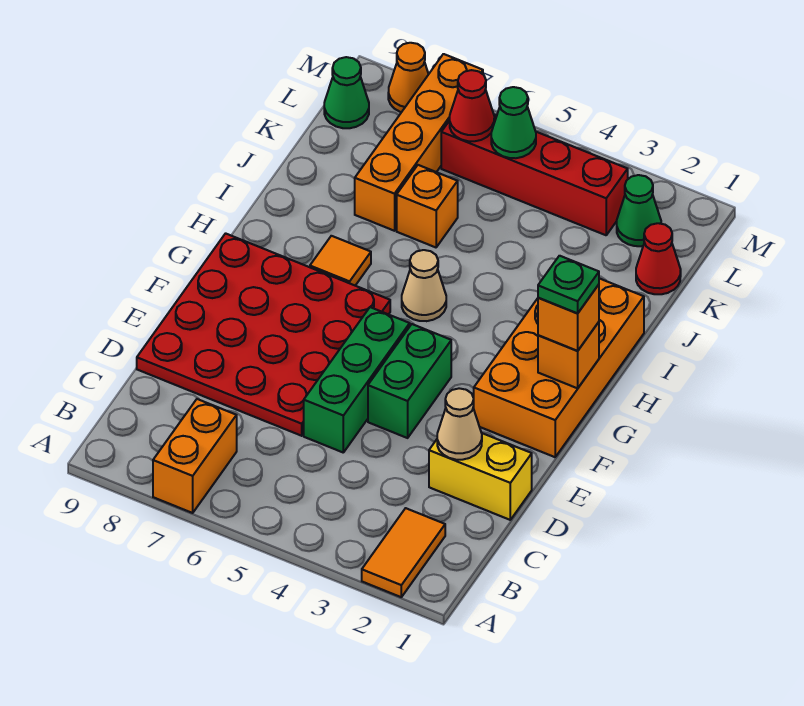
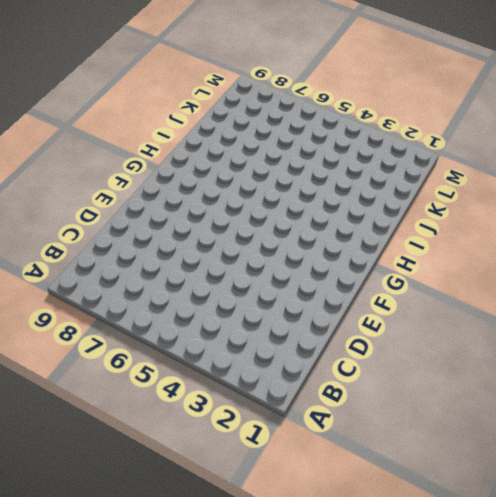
none -> orange tile A2:B2 level 1
none -> orange brick A7:B7 level 1
none -> yellow brick D1:D2 level 1

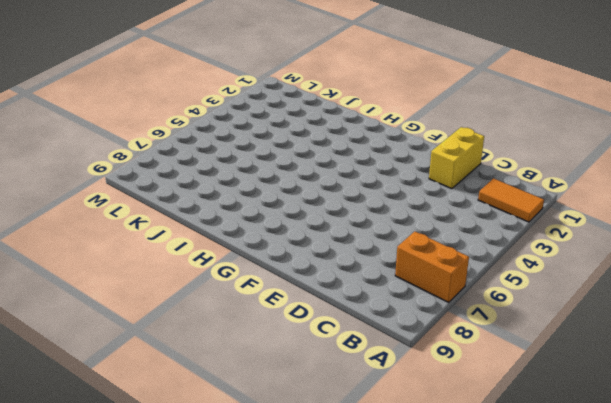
none -> green brick D5:F5 level 1
none -> red plate D6:G9 level 1
none -> green brick E4:F4 level 1

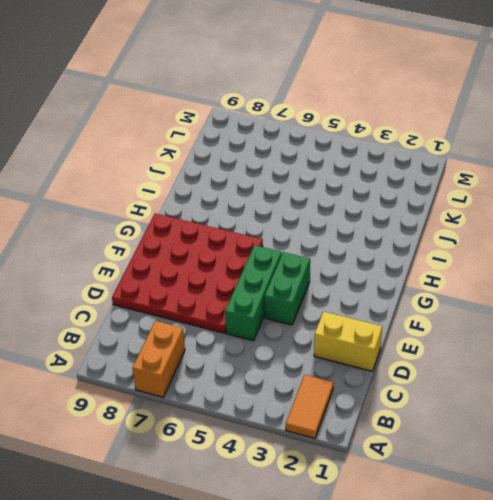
none -> orange brick F1:I2 level 1
none -> tan cone H5 level 1
none -> orange tile H7 level 1

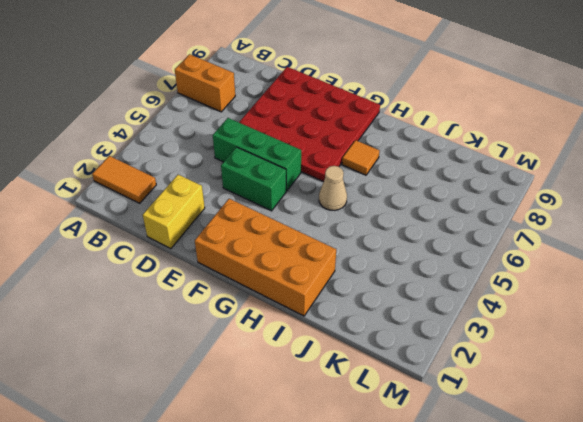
none -> orange brick J6 level 1
none -> orange brick J7:M7 level 1
none -> red cone K1 level 1

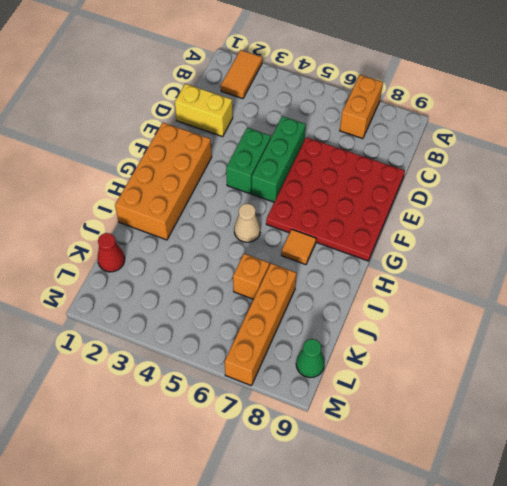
none -> green cone L2 level 1
none -> red brick L3:L6 level 1
none -> orange cone M8 level 1

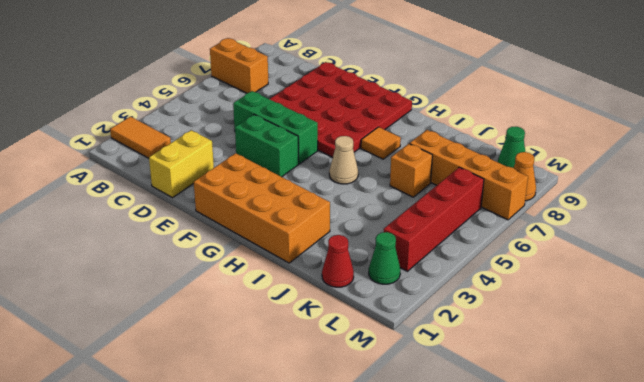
none -> tan cone D2 level 2
none -> orange brick G1 level 2
none -> green cone L5 level 2

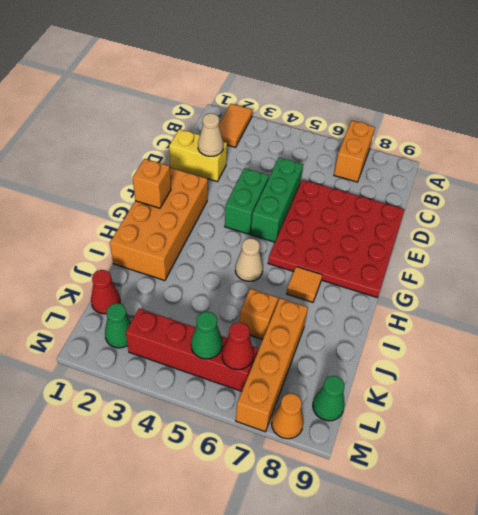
none -> orange brick G1 level 3
none -> green plate G1 level 4

